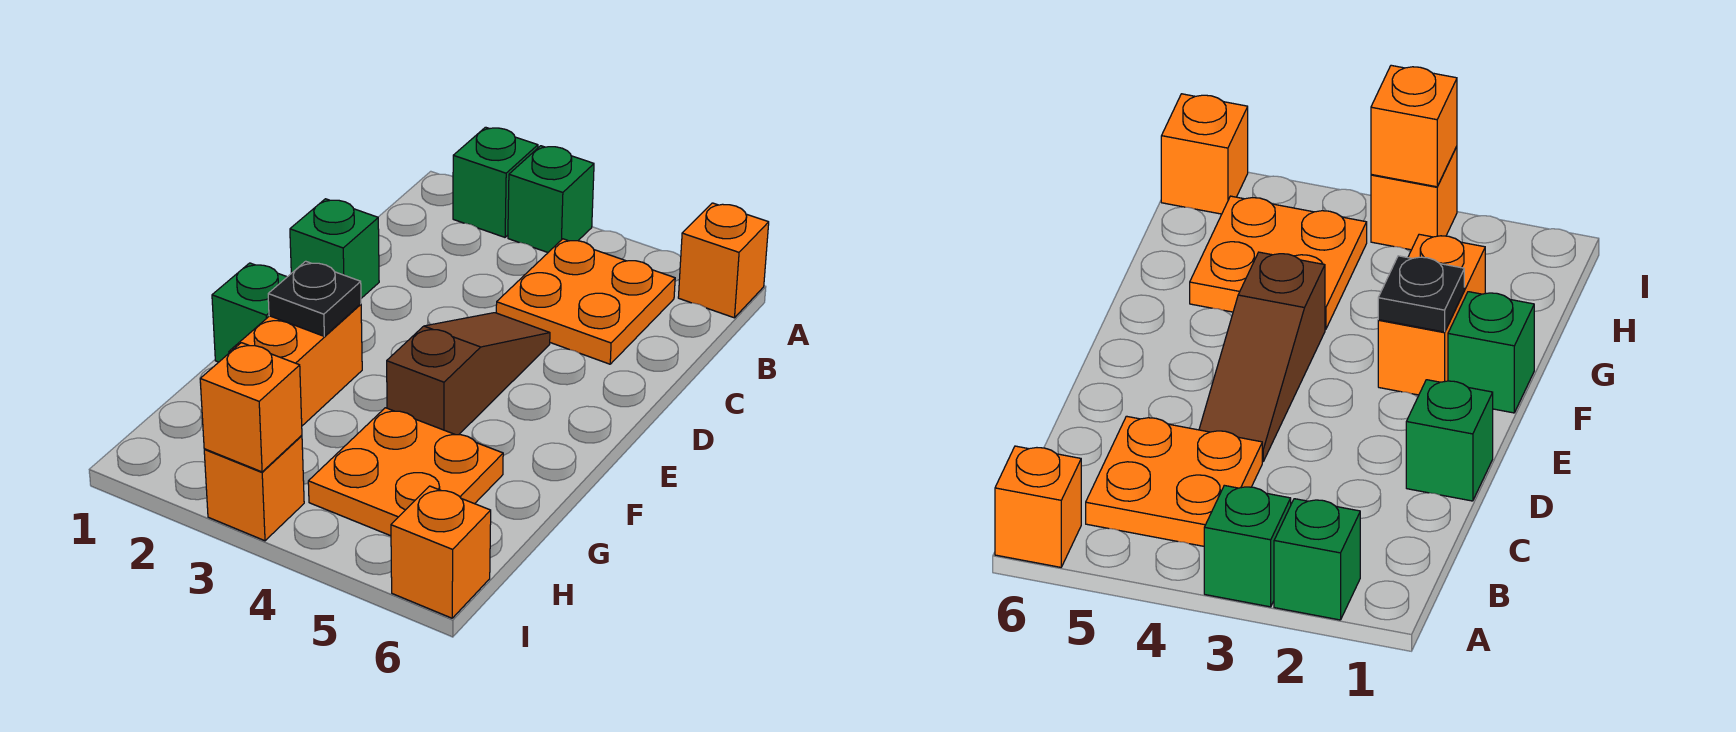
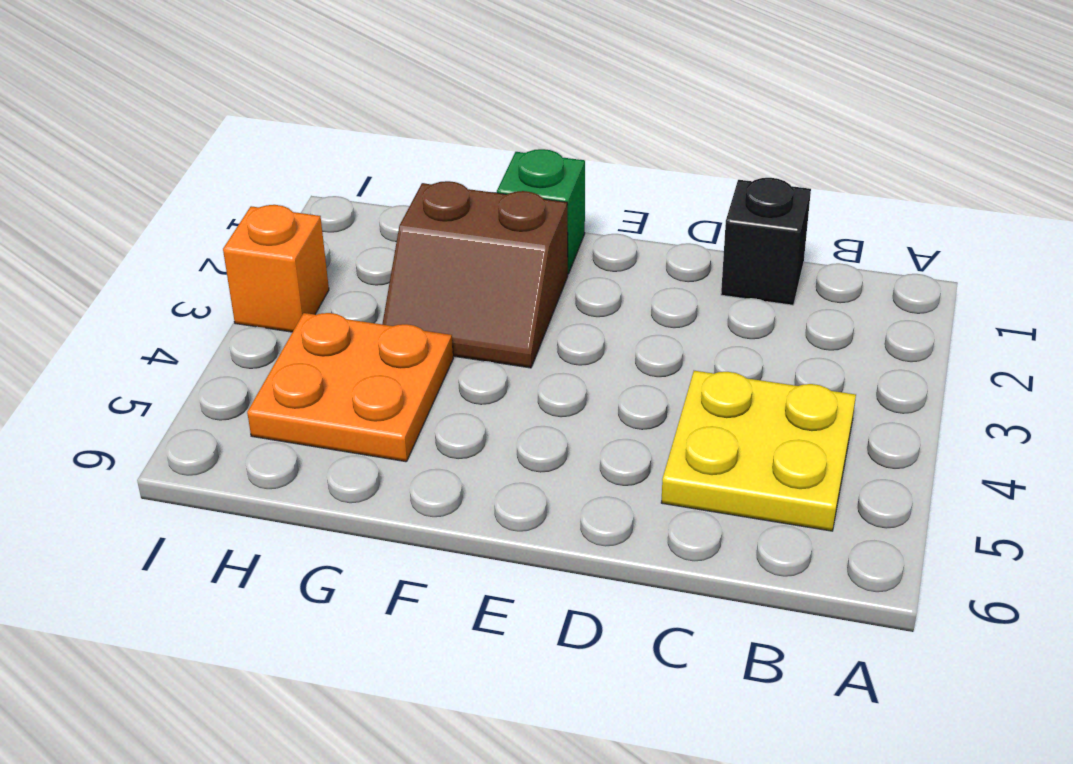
yellow plate B4:C5 level 1 -> orange plate B4:C5 level 1
black brick C1 level 1 -> none
brown slope F2:G3 level 1 top 2 -> orange brick F2:G2 level 1
none -> green brick A2 level 1
none -> green brick A3 level 1
none -> orange brick A6 level 1

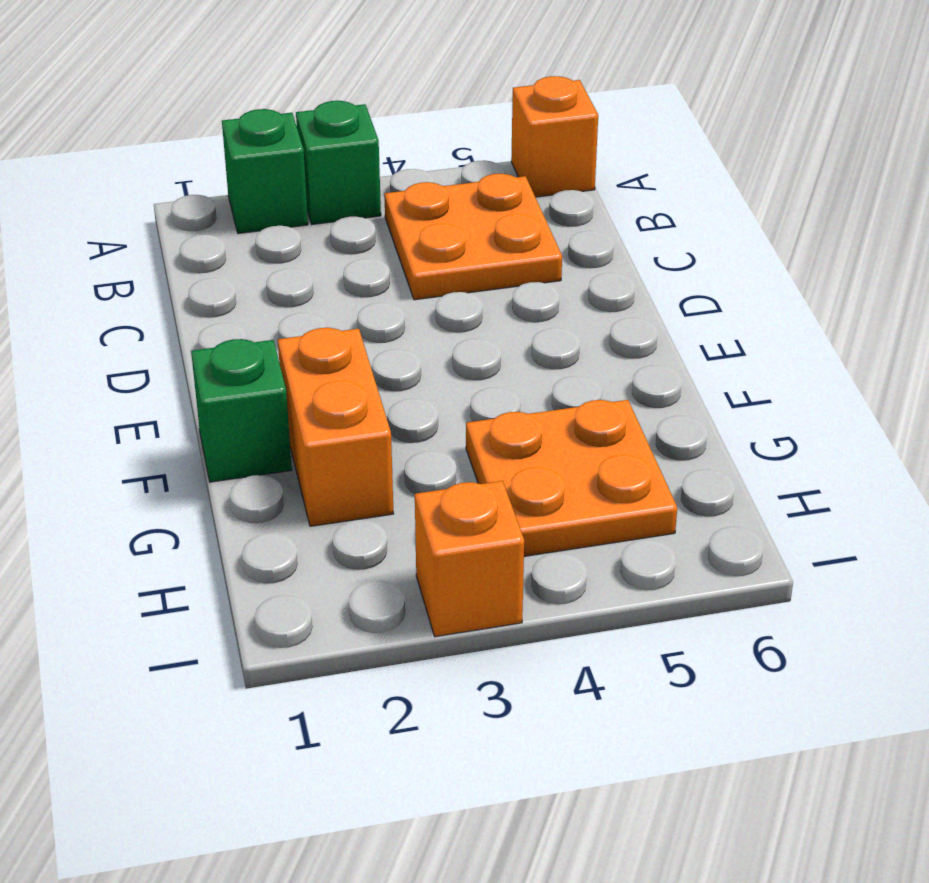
none -> green brick D1 level 1
none -> brown slope D4:F4 level 1 top F
none -> orange brick I6 level 1

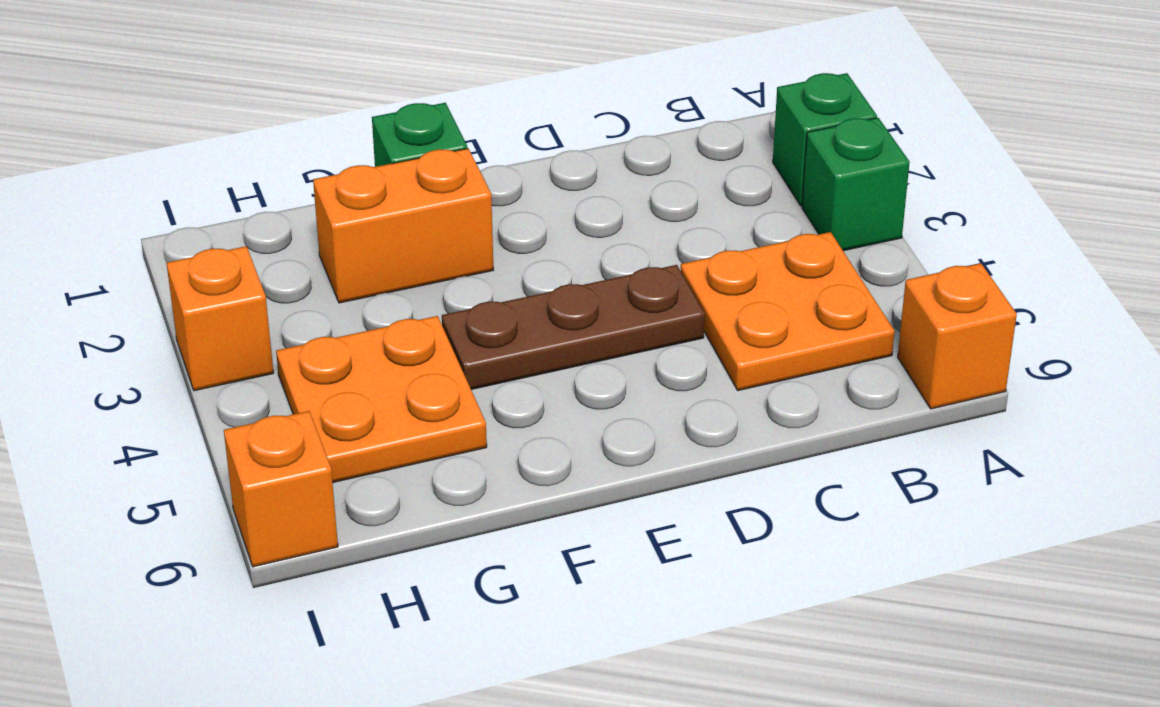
brown plate D4:F4 level 1 -> brown slope D4:F4 level 1 top F
none -> green brick D1 level 1
none -> black plate F2 level 2
none -> orange brick I3 level 2

